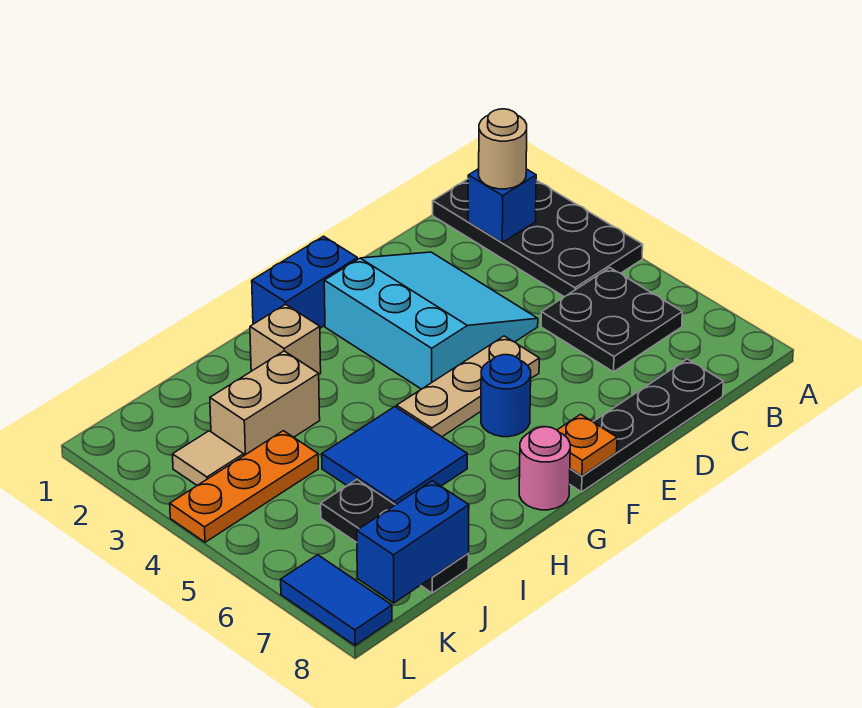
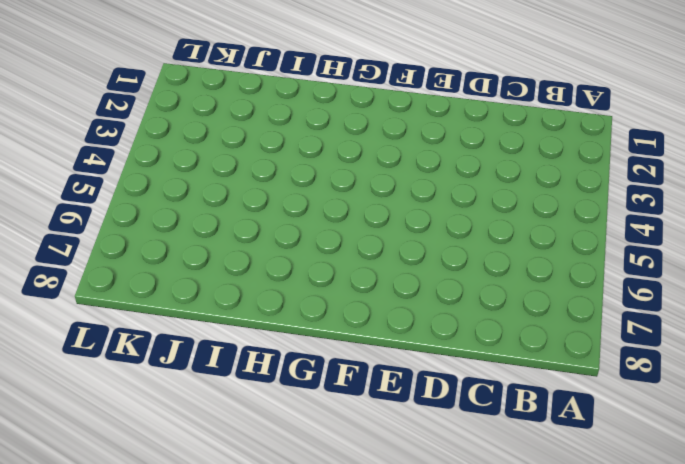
none -> black plate A1:B4 level 1
none -> black plate B5:C6 level 1
none -> black plate C8:F8 level 1

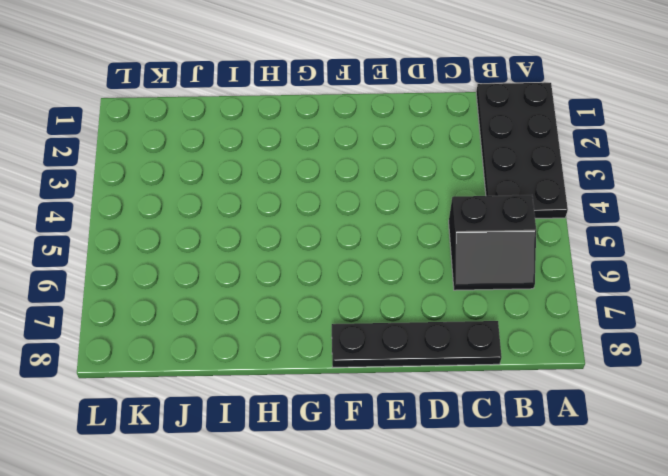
black slope B5:C6 level 1 top 5 -> black plate B5:C6 level 1
none -> cyan slope D2:F4 level 1 top F
none -> tan plate E5:G5 level 1
none -> blue brick F1:G1 level 1

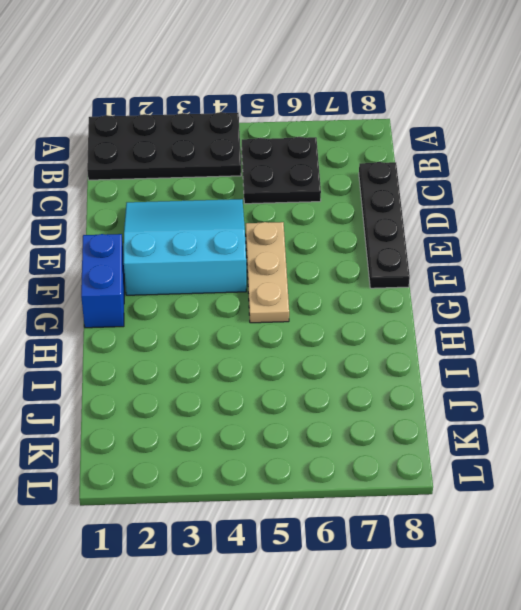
none -> blue round brick F6 level 1
none -> pink round brick G8 level 1
none -> tan brick H2 level 1

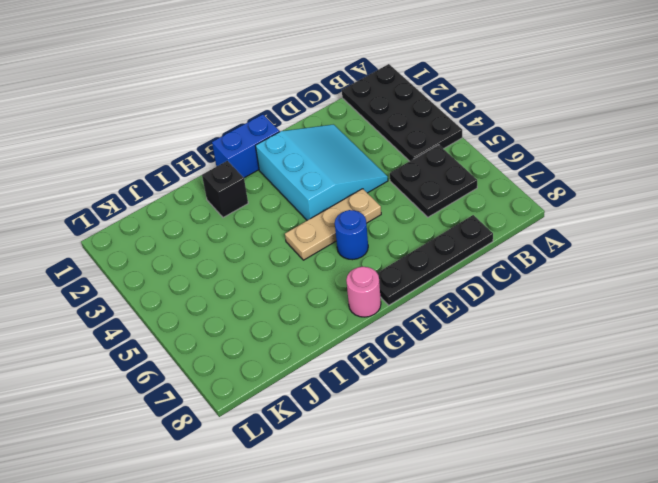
black brick H2 level 1 -> tan brick H2 level 1
none -> blue tile H5:I6 level 1
none -> tan brick I3:J3 level 1
none -> orange plate J4:L4 level 1

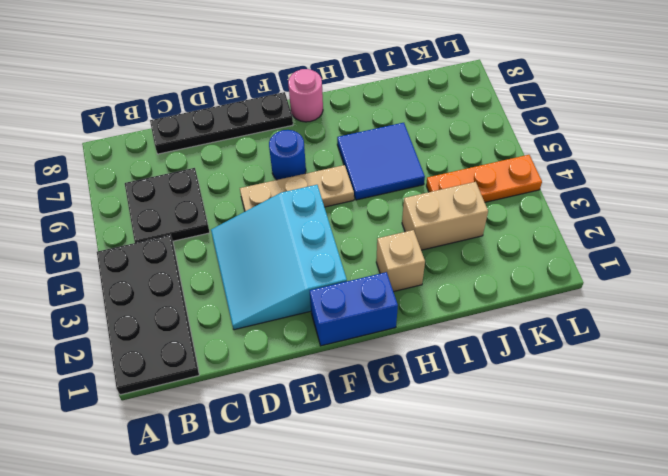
none -> black plate J6:J8 level 1
none -> tan tile K3 level 1
none -> blue tile L7:L8 level 1

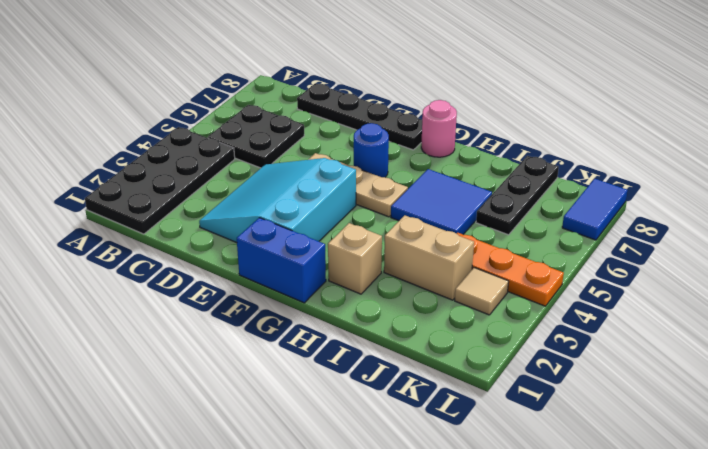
none -> blue brick B2 level 2
none -> orange plate F8 level 2
none -> blue brick J8:K8 level 2

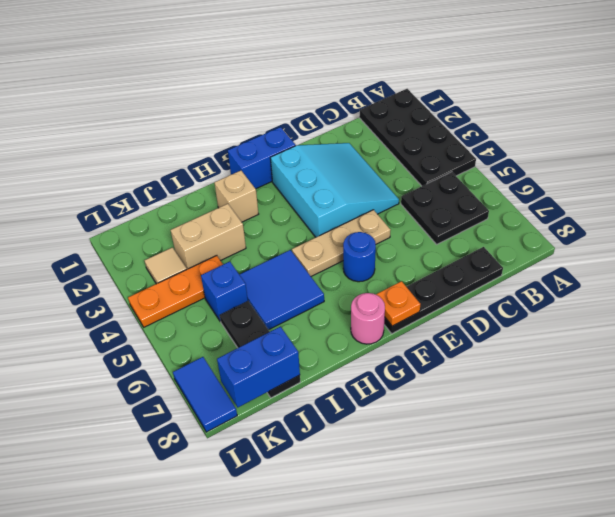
blue brick J5 level 1 -> blue brick B2 level 2
none -> tan round brick B2 level 3

